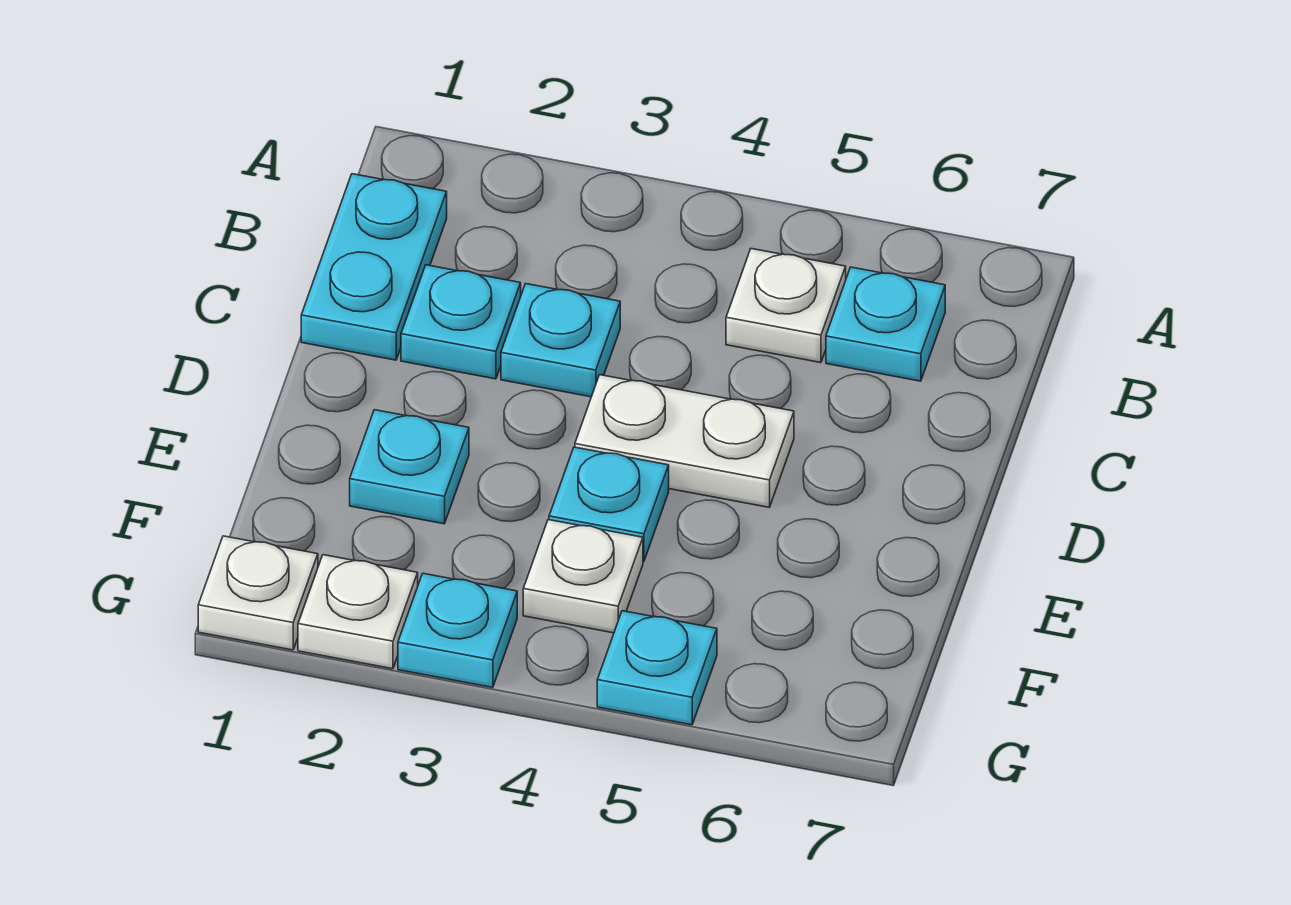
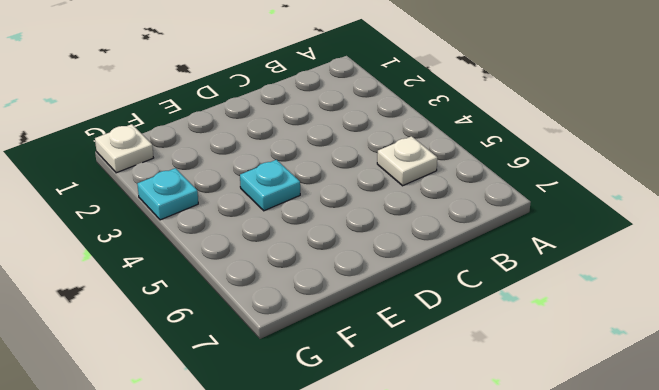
none -> cyan plate B1:C1 level 1
none -> cyan plate B6 level 1
none -> cyan plate C2 level 1

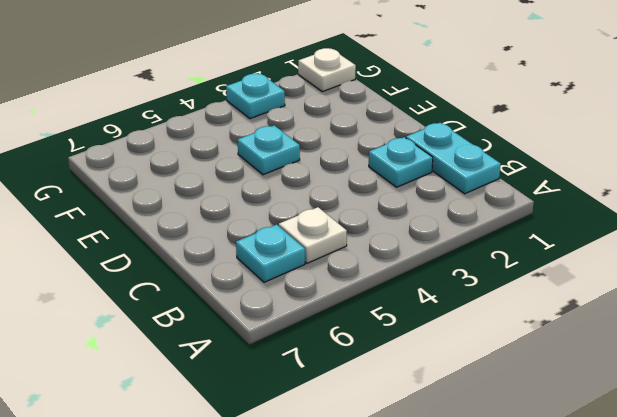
none -> cyan plate C3 level 1
none -> white plate D4:D5 level 1
none -> cyan plate E2 level 1

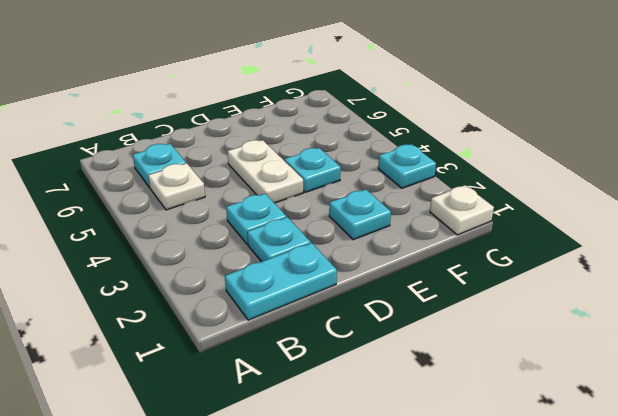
none -> white plate F4 level 1
none -> white plate G2 level 1
none -> cyan plate G5 level 1

